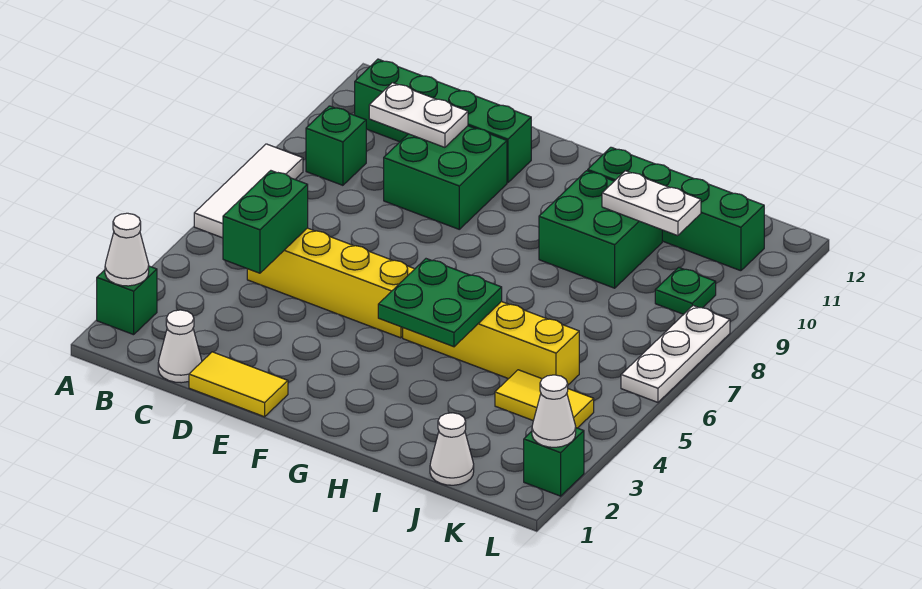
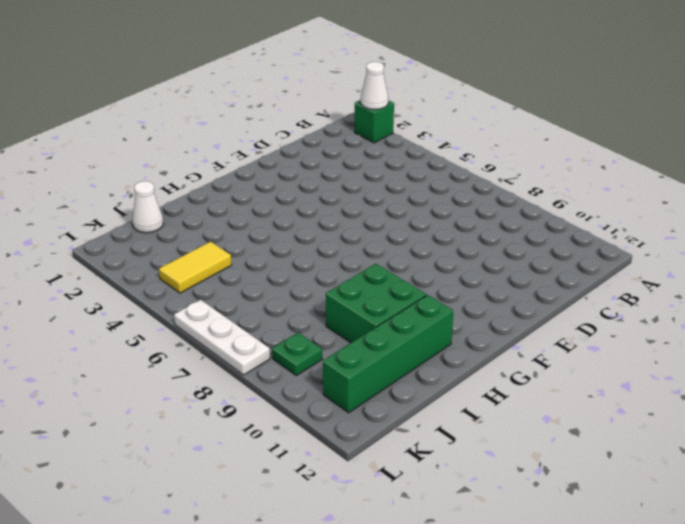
none -> white tile A6:A8 level 1
none -> green brick B9 level 1
none -> green brick B11:E11 level 1

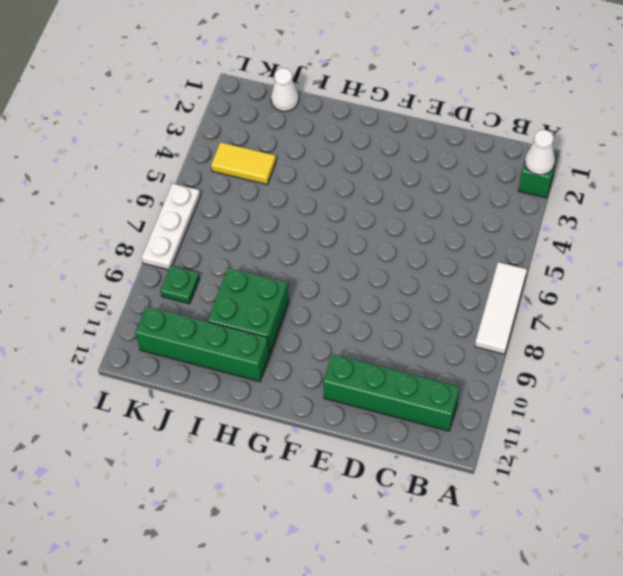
none -> green brick B9 level 1
none -> white cone C1 level 1
none -> yellow brick C5:F5 level 1

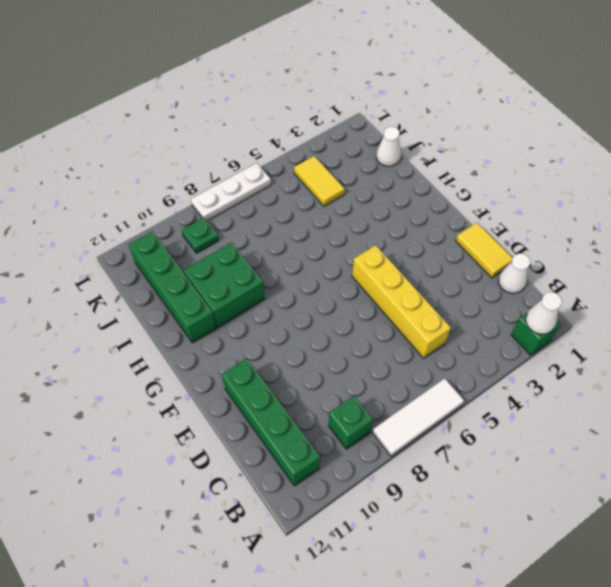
none -> green brick D9:E10 level 1
none -> yellow brick G5:J5 level 1
none -> green brick L2 level 1

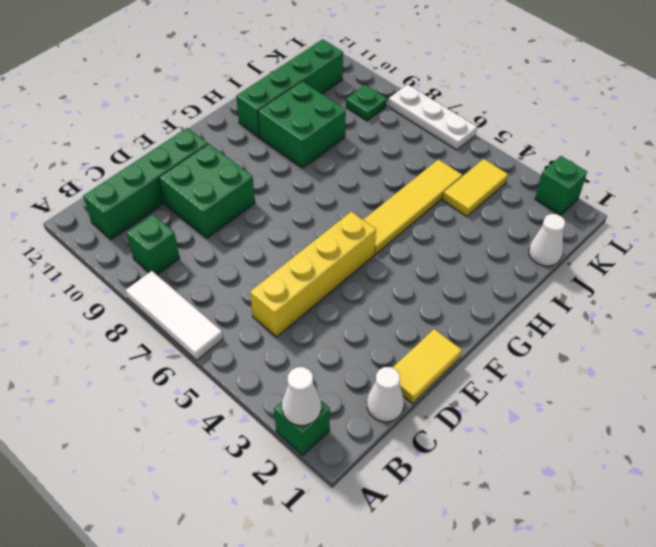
yellow tile G5:J5 level 1 -> yellow brick G5:J5 level 1
none -> green brick C4:C5 level 2
none -> white plate C10:D10 level 2
none -> green plate G4:H5 level 2

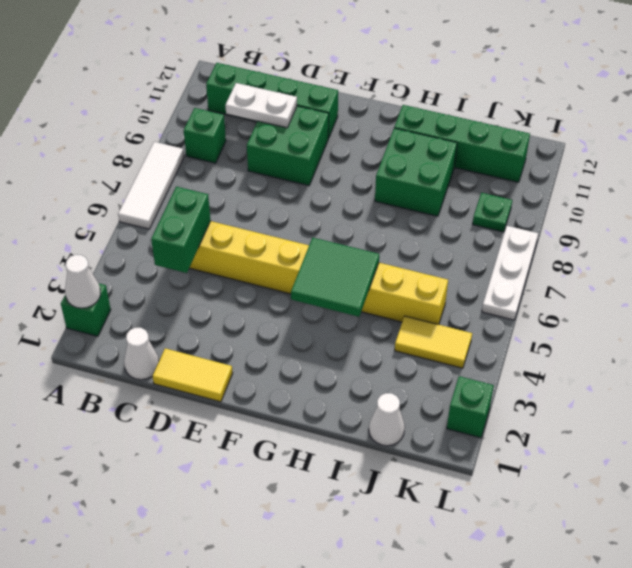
green tile G4:H5 level 2 -> green plate G4:H5 level 2
none -> white plate I10:J10 level 2
none -> white cone L2 level 2

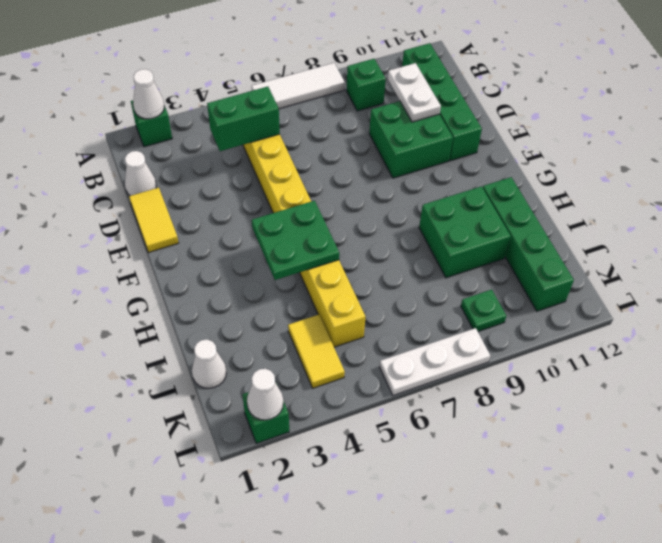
none -> white plate I10:J10 level 2

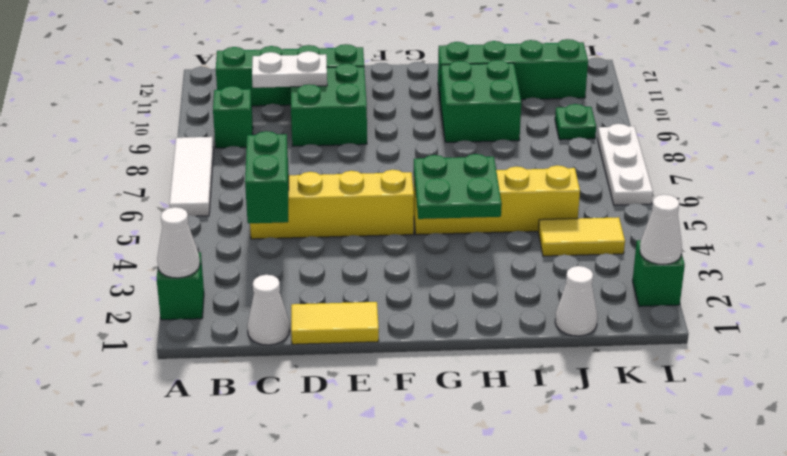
none -> white plate I10:J10 level 2

